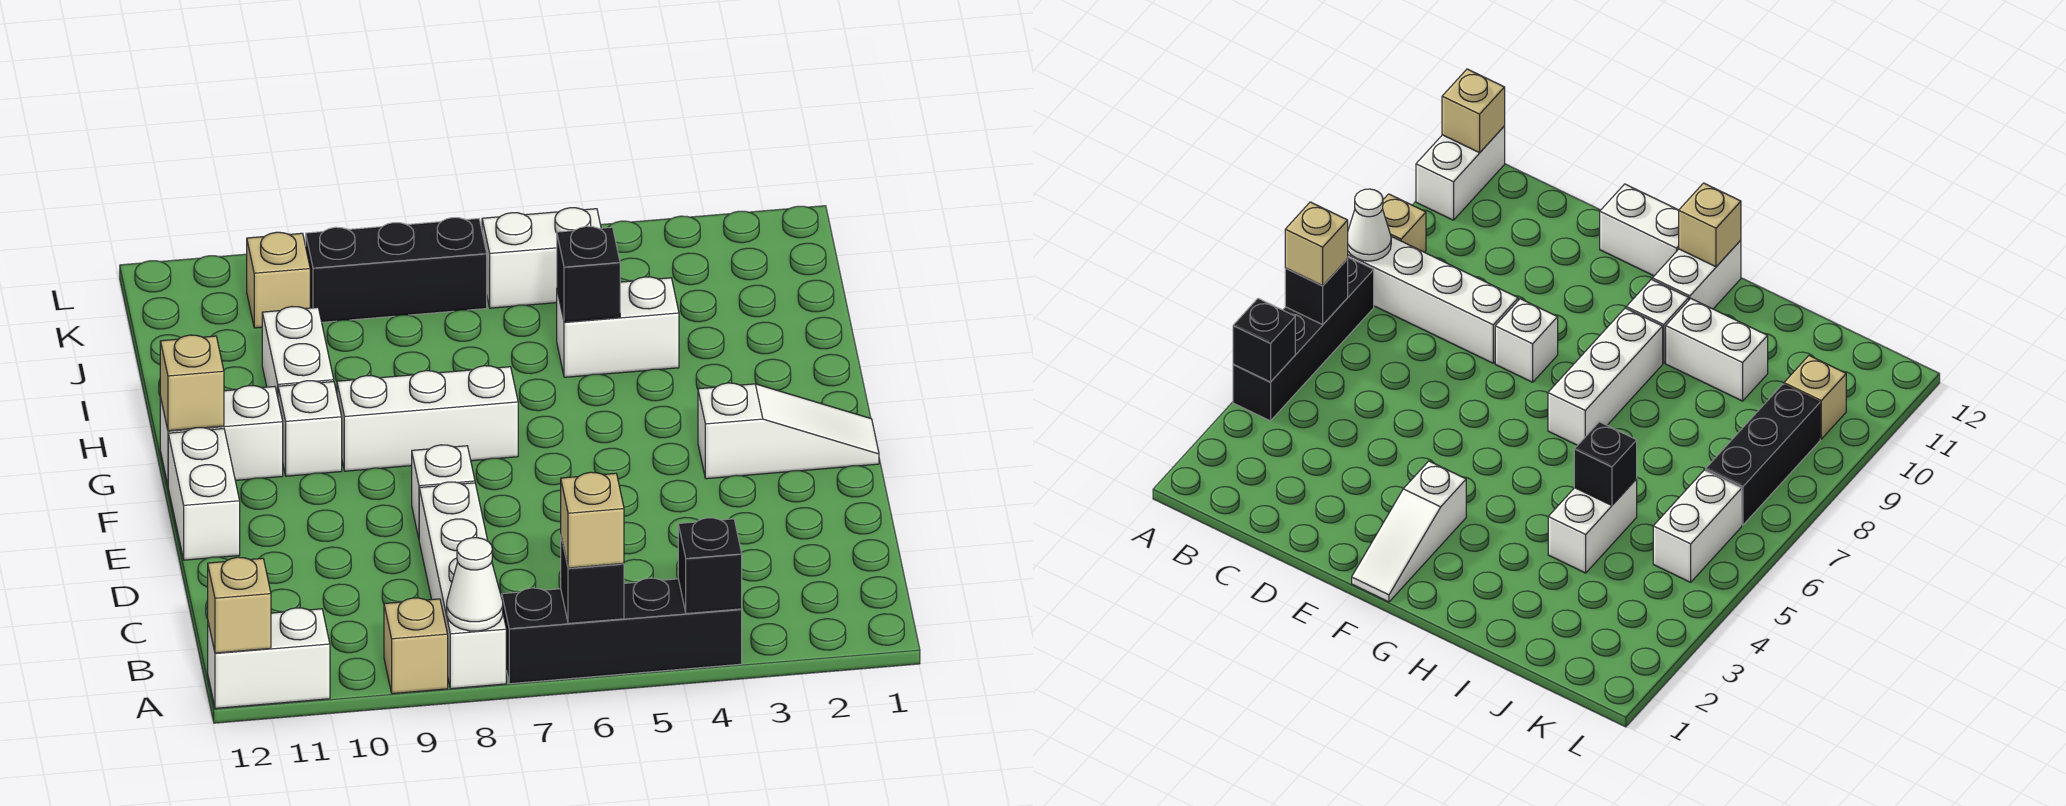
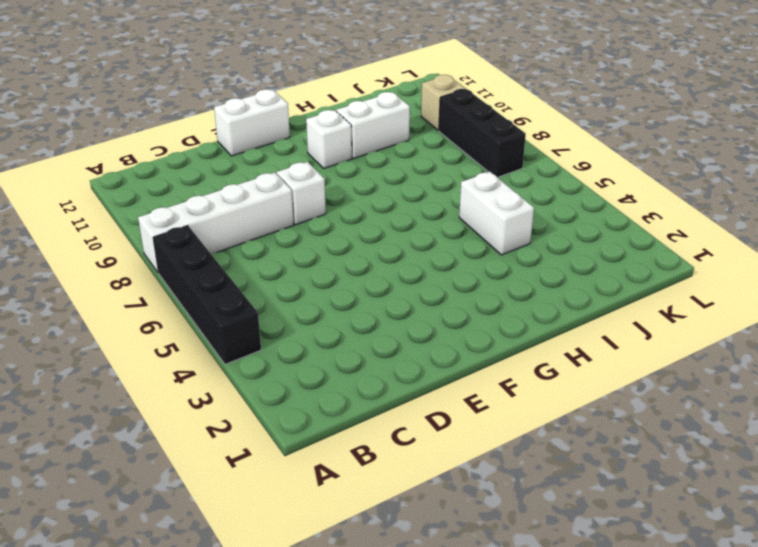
none -> tan brick A9 level 1
none -> white brick A11:A12 level 1
none -> white slope F1:F3 level 1 top 3

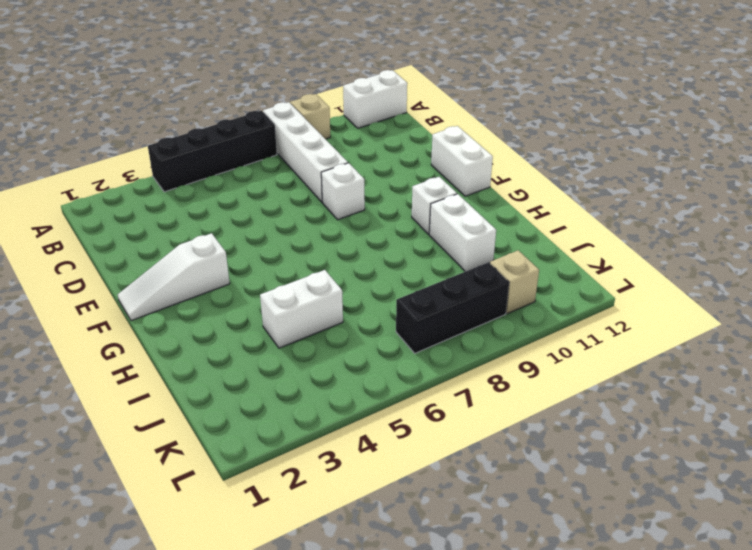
none -> white brick G7:G9 level 1
none -> white brick G11:G12 level 1
none -> white brick K5:K6 level 1

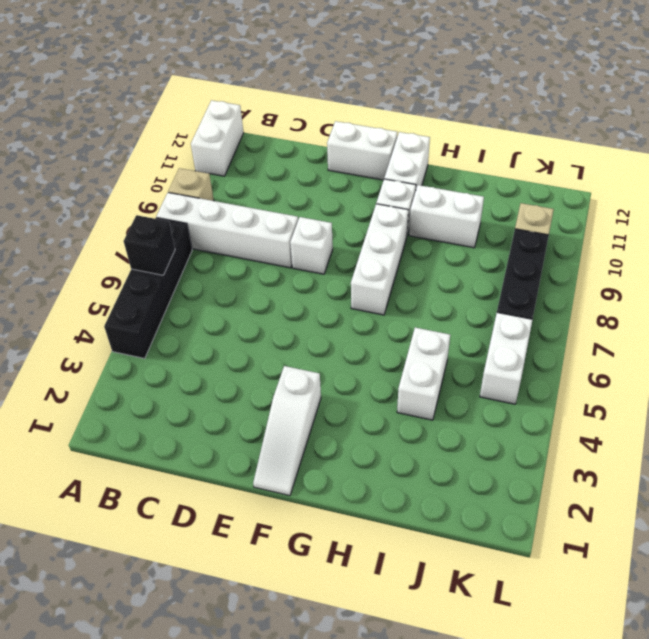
none -> black brick A4 level 2
none -> white cone A8 level 2
none -> tan brick A12 level 2

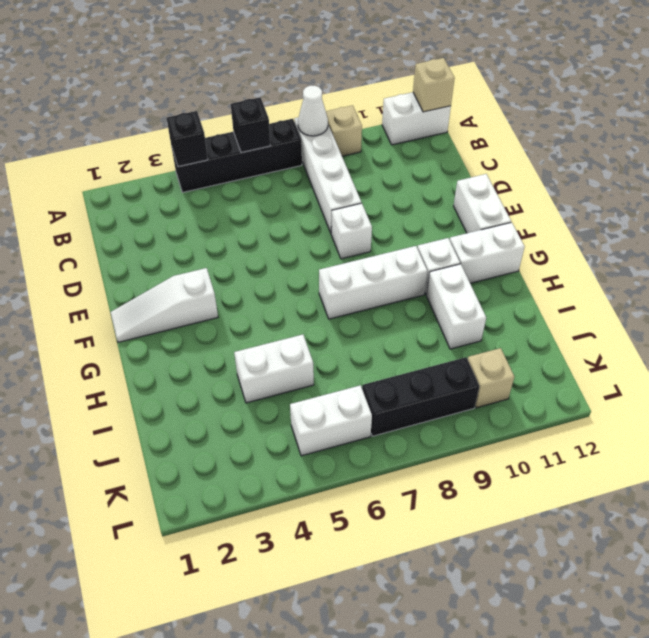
none -> tan brick G12 level 2
none -> black brick I5 level 2
none -> tan brick A6 level 3

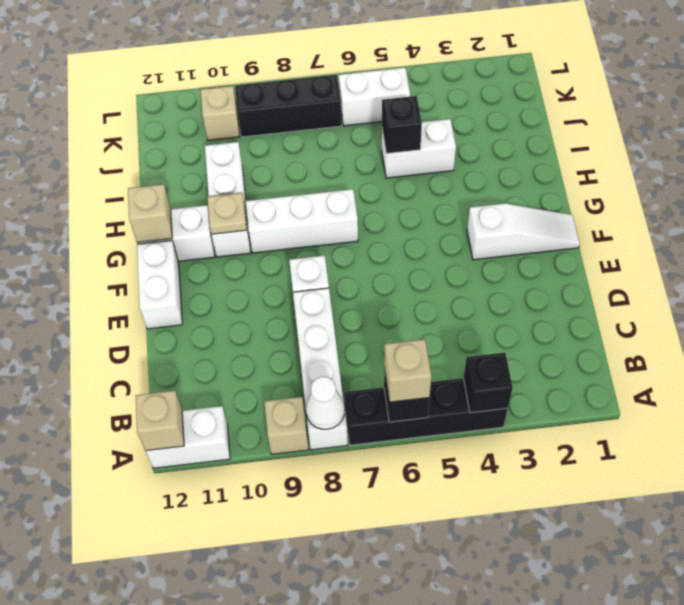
tan plate G10 level 2 -> none

